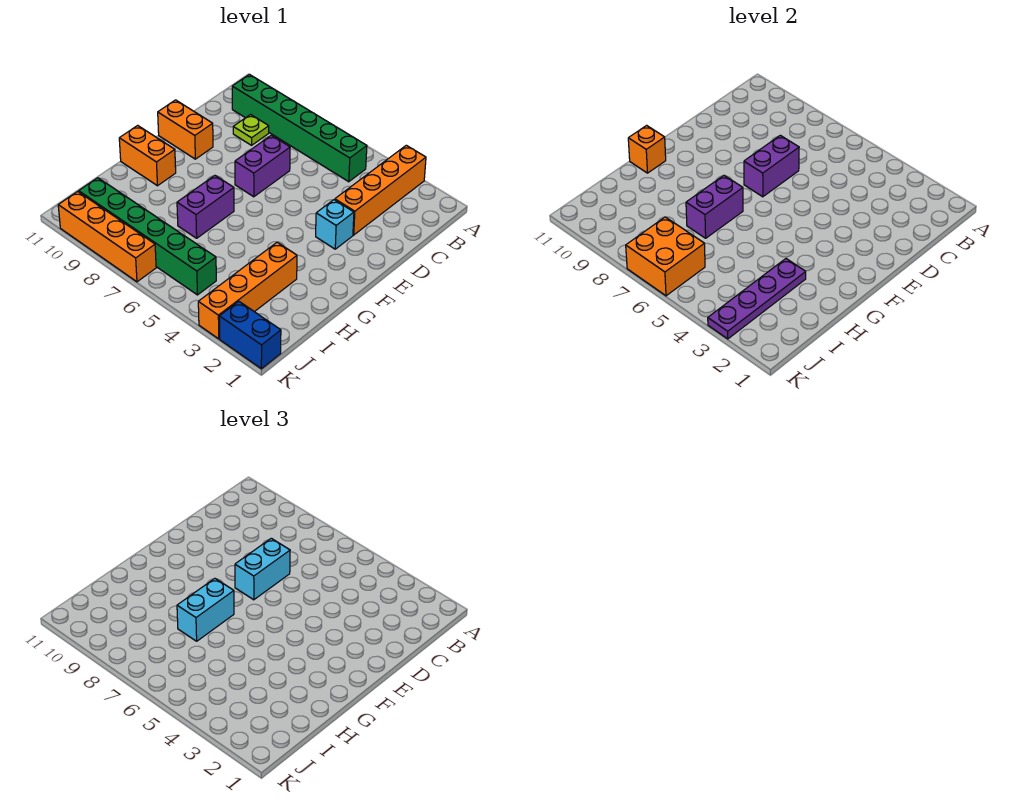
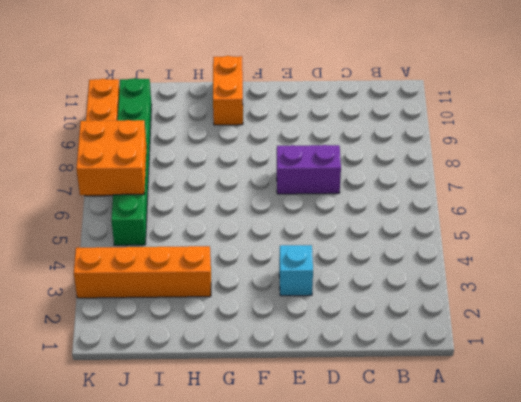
none -> orange brick A3:D3 level 1
none -> green brick B5:B10 level 1
none -> lime plate C9 level 1

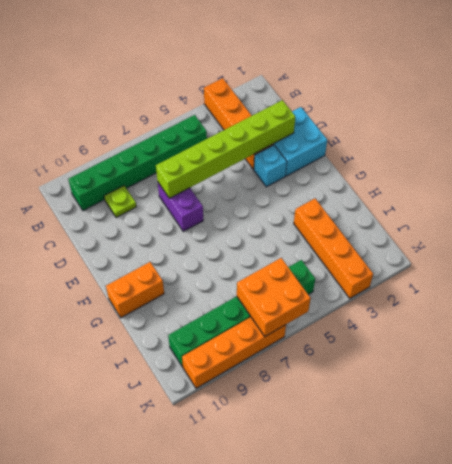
cyan brick D1:E2 level 1 -> none
lime brick D2:D7 level 2 -> purple brick D7:E7 level 2
none -> orange brick E10:E11 level 1
none -> purple brick G7:H7 level 1
none -> blue brick K1:K2 level 1

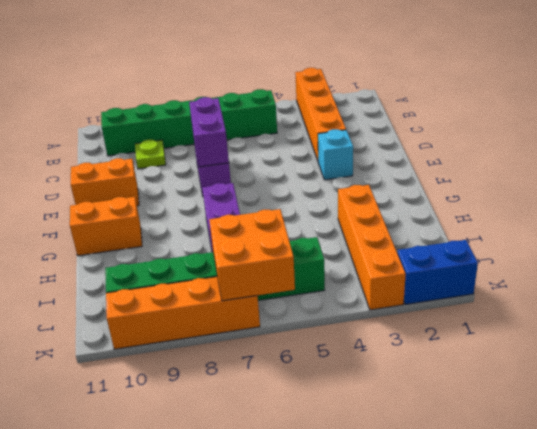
none -> purple brick G7:H7 level 2
none -> orange brick G11 level 2
none -> purple plate H3:K3 level 2

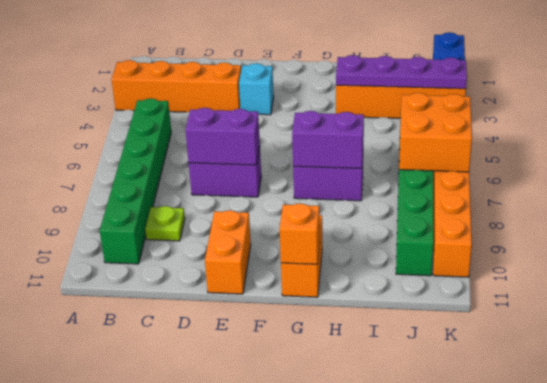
none -> cyan brick D7:E7 level 3
none -> cyan brick G7:H7 level 3

